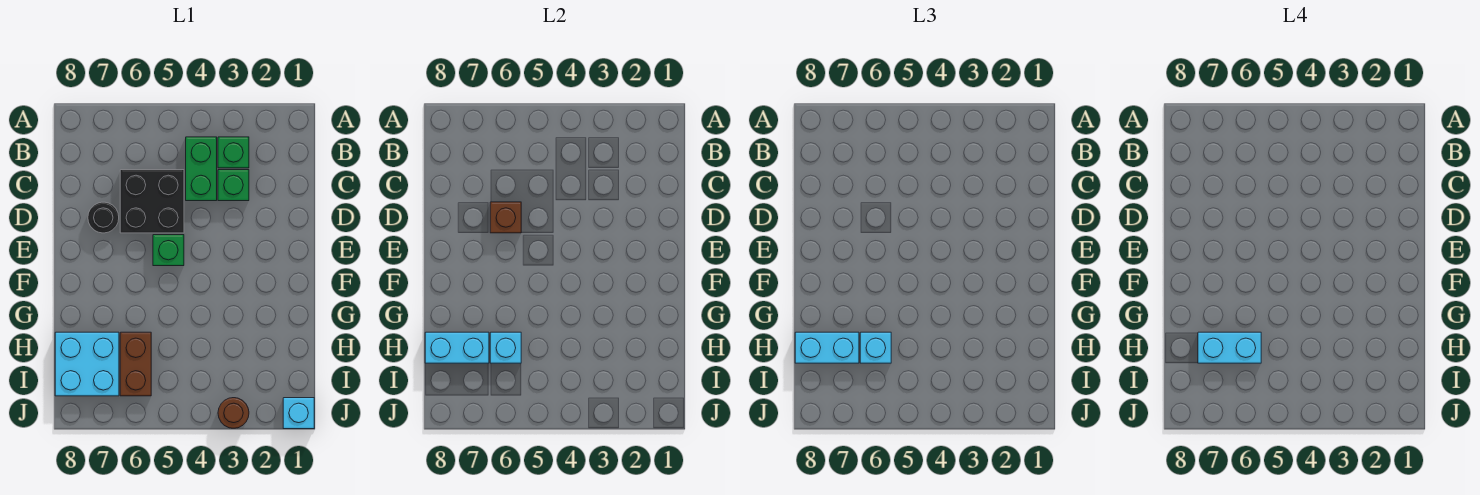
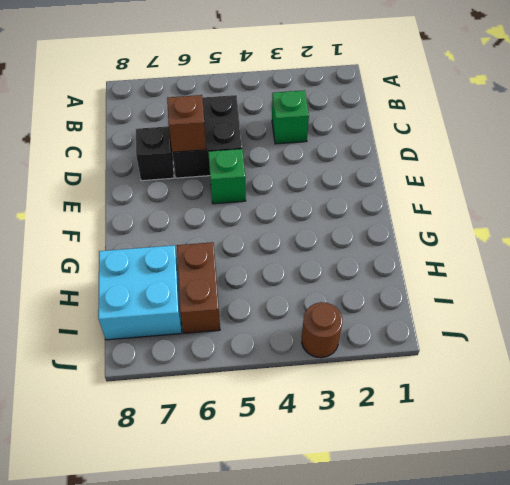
black brick D7 level 1 -> black round brick D7 level 1
none -> green brick B3 level 1
none -> green brick B4:C4 level 1
none -> cyan brick J1 level 1

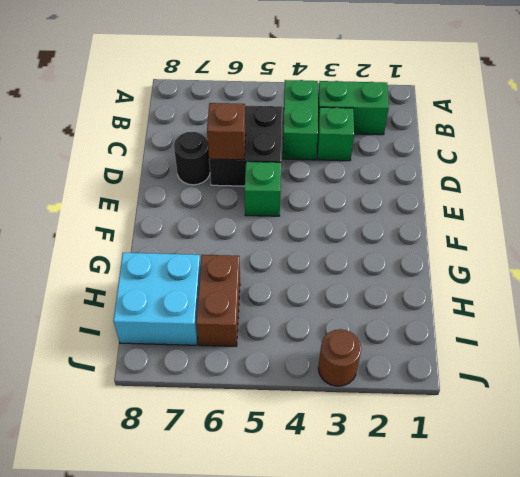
green brick B2:B3 level 1 -> green brick B3 level 1
none -> cyan brick J1 level 1
none -> cyan brick H6 level 2
none -> cyan brick H7:H8 level 2

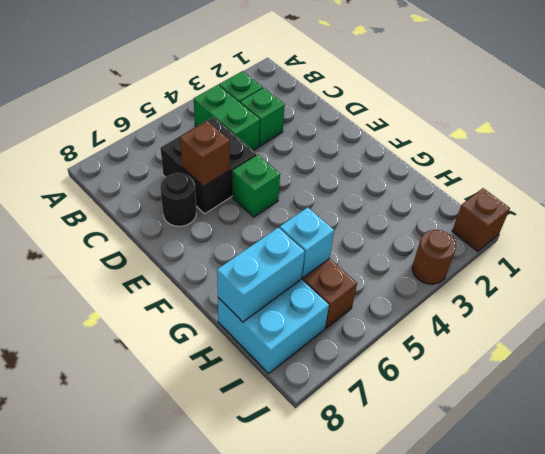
brown brick J1 level 1 -> cyan brick J1 level 1
none -> cyan brick H6 level 3
none -> cyan brick H7:H8 level 3
none -> cyan brick H6:H7 level 4

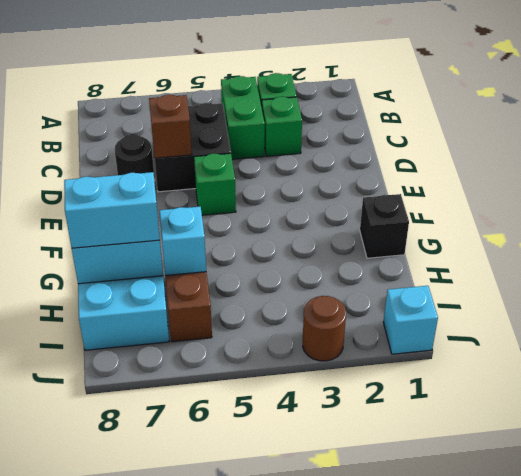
black brick G1 level 1 -> none
none -> cyan brick H6 level 3
none -> cyan brick H6:H7 level 4

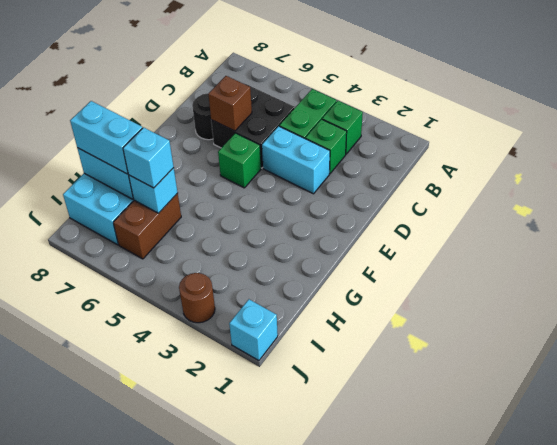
cyan brick D3:D4 level 1 -> cyan brick H6:H7 level 4

